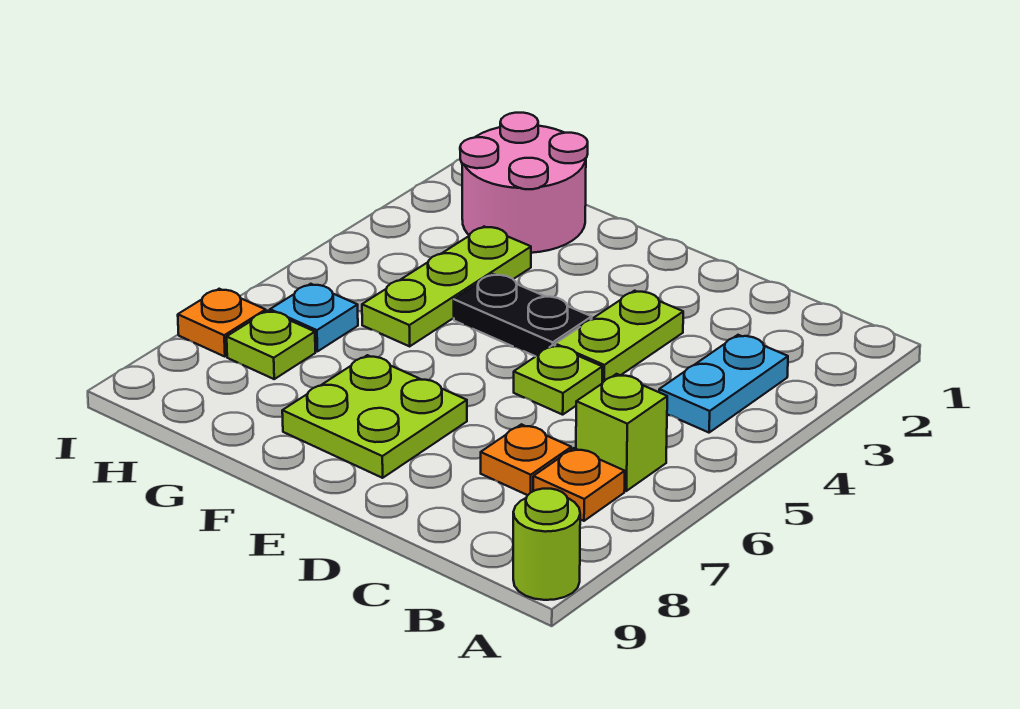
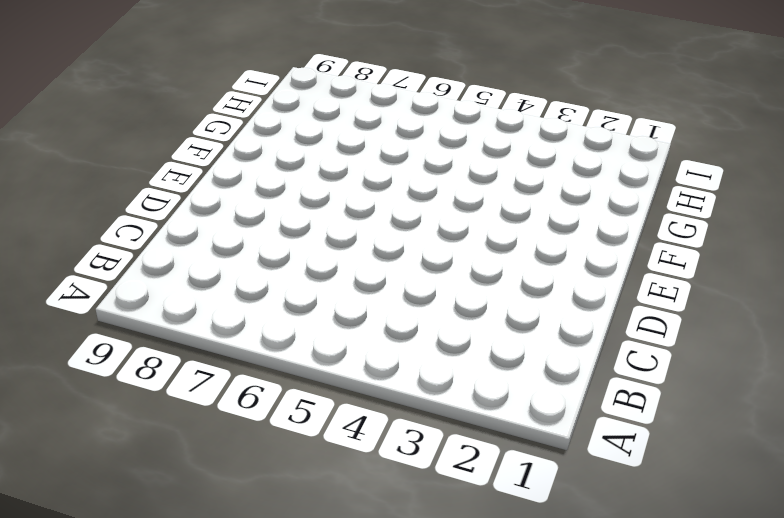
none -> lime round brick A9 level 1
none -> cyan plate B3:B4 level 1
none -> lime brick B6 level 1

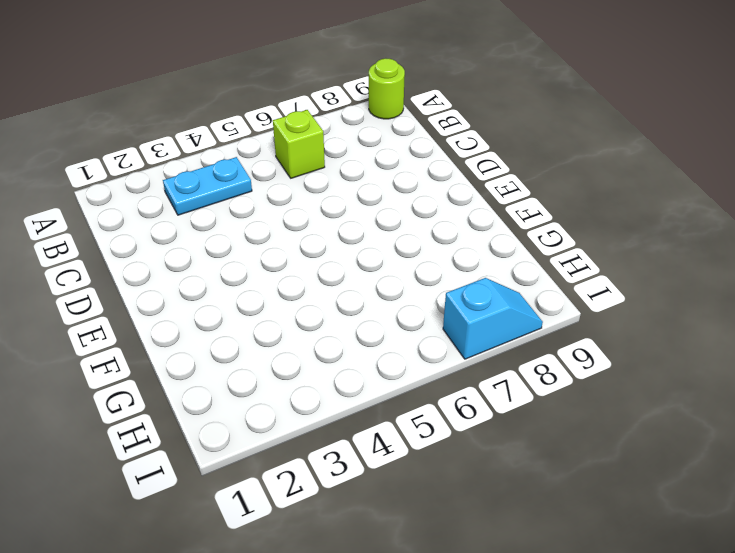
cyan slope I7:I8 level 1 top 7 -> orange plate I7 level 1
none -> orange plate B7 level 1
none -> orange plate C7 level 1
none -> lime plate D3:D4 level 1

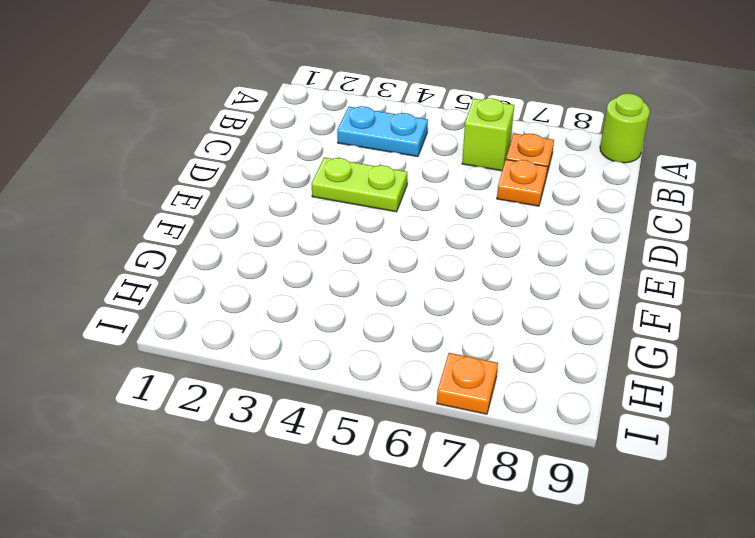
none -> lime plate D5 level 1
none -> black plate E4:F4 level 1
none -> lime plate E7:F8 level 1

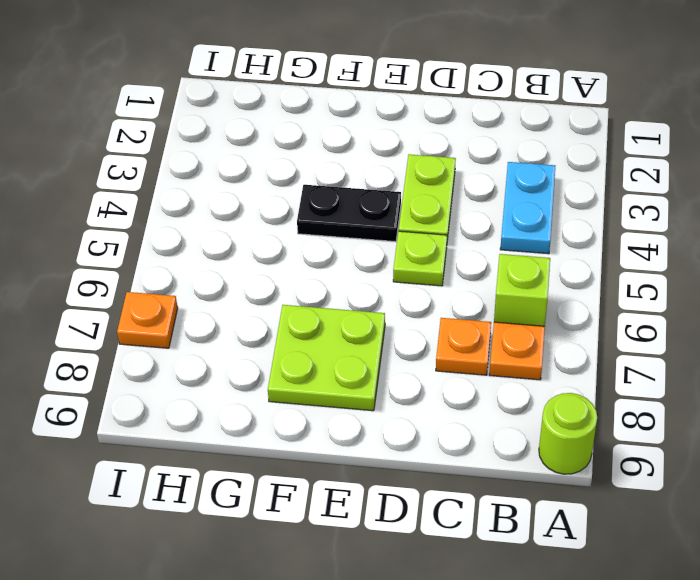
none -> pink round brick G1:H2 level 1
none -> lime plate G3:G5 level 1
none -> cyan plate H6 level 1

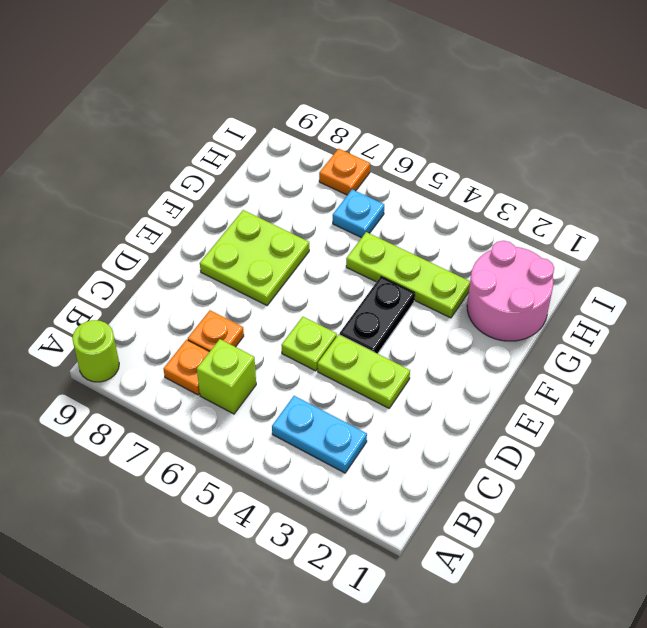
none -> lime plate H7 level 1

